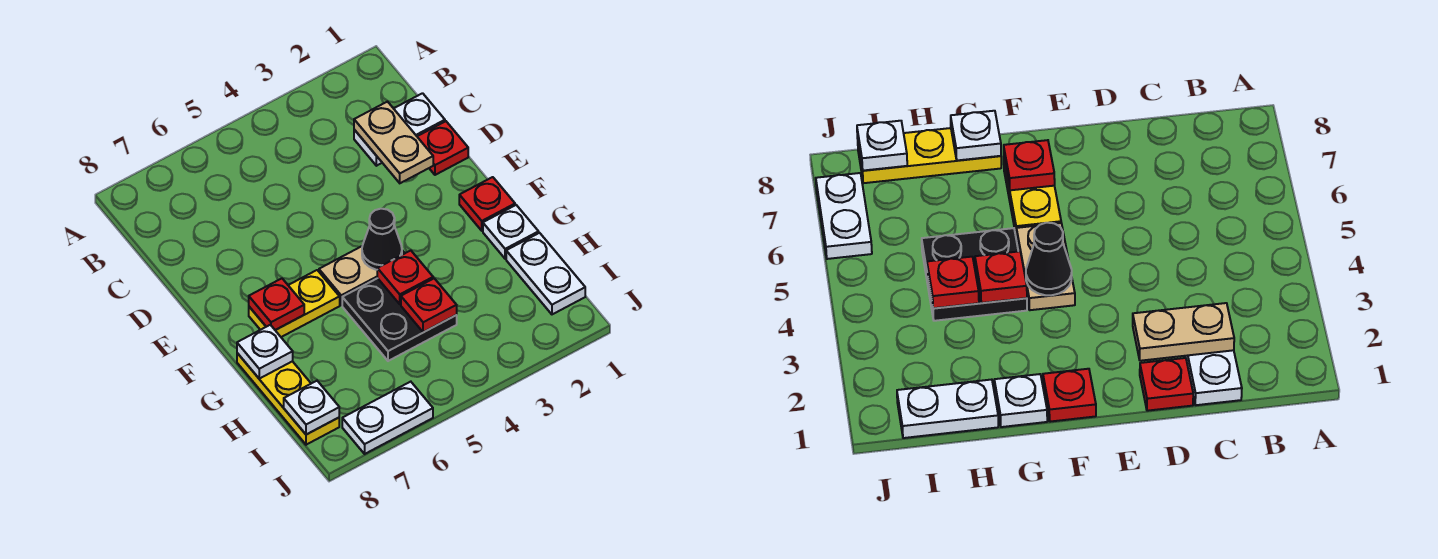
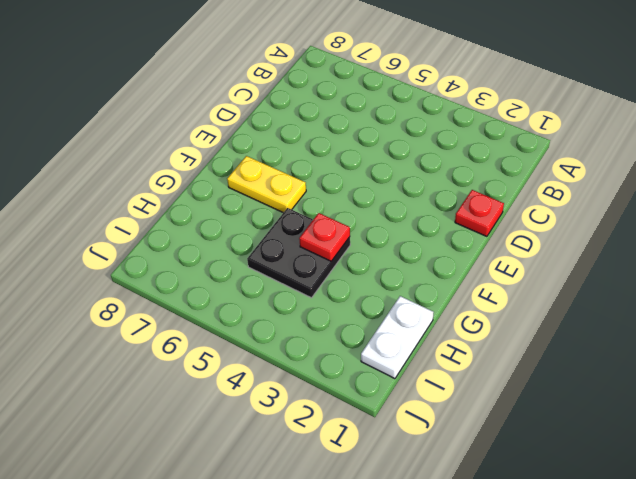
none -> white plate C1:C2 level 1
none -> red plate F1 level 1
none -> tan plate F4:F5 level 1

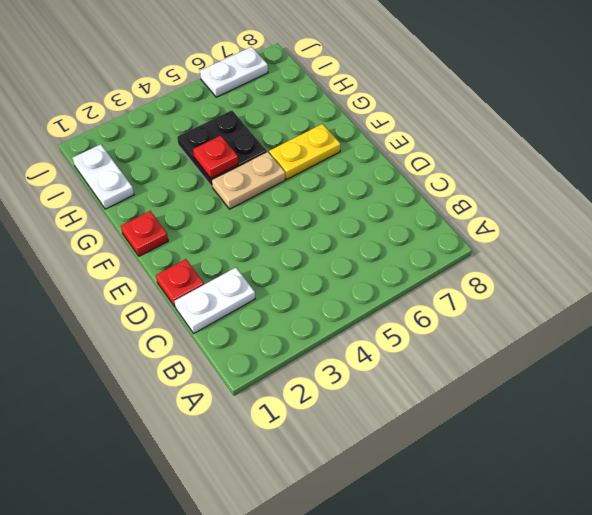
none -> white plate G1 level 1
none -> yellow plate G8:I8 level 1
none -> tan plate C2:D2 level 2

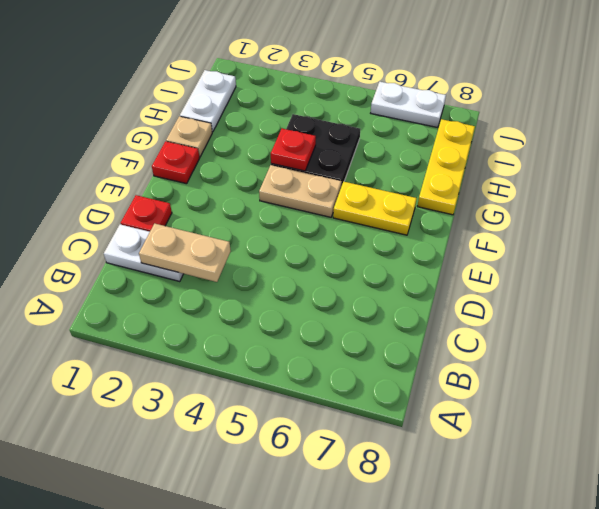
tan plate C2:C3 level 2 -> tan plate C2:D2 level 2
tan plate G1 level 1 -> white plate G1 level 1
none -> black cone F4 level 2
none -> red plate F7 level 2
none -> white plate G8 level 2

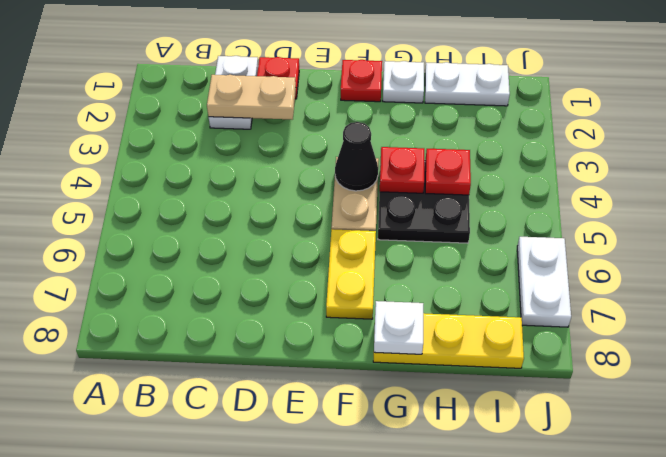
none -> red plate F7 level 2
none -> white plate I8 level 2

